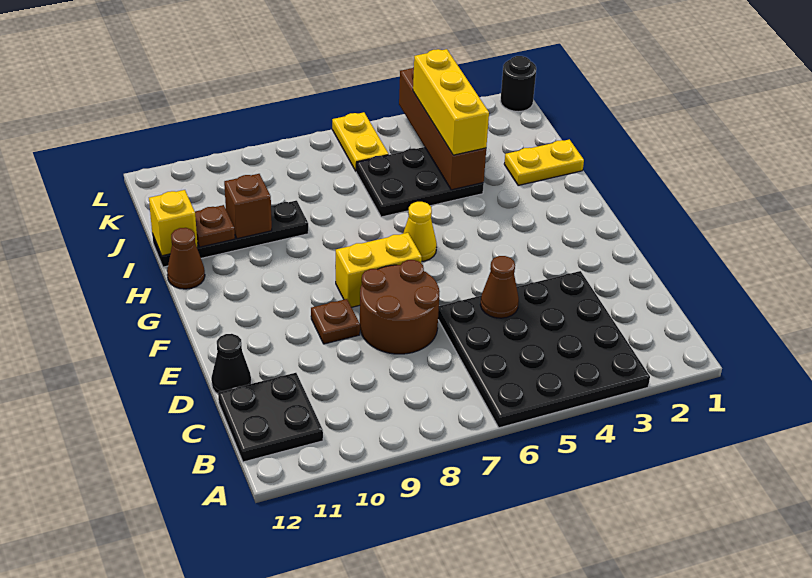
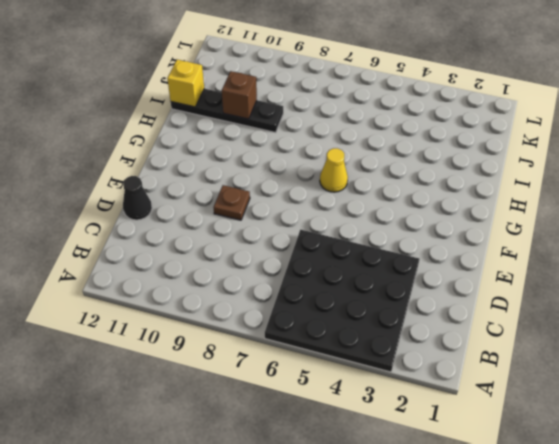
none -> black plate B11:C12 level 1
none -> brown round brick D7:E8 level 1
none -> yellow brick F7:F8 level 1

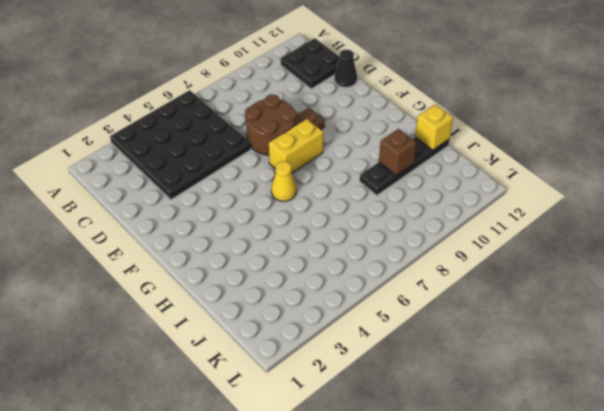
none -> brown cone H12 level 1
none -> yellow plate I1:I2 level 1
none -> black plate I4:J6 level 1

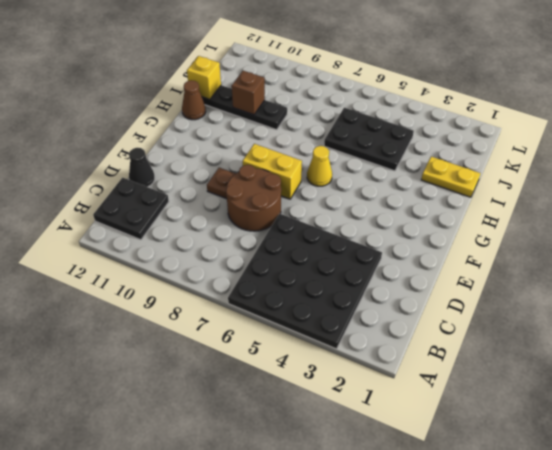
none -> yellow plate K6:L6 level 1
none -> black round brick L1 level 1
none -> brown cone D5 level 2

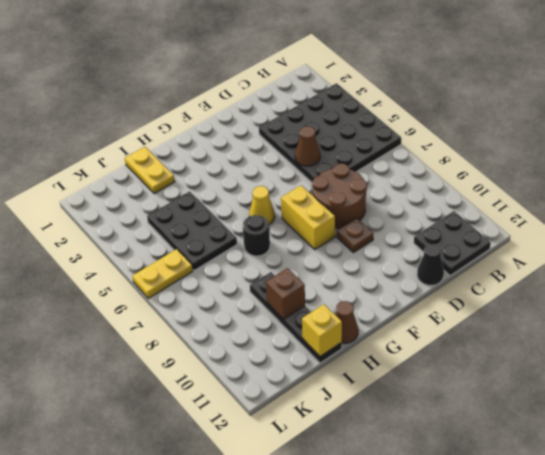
black round brick H7 level 1 -> black round brick L1 level 1
none -> brown brick I4:L4 level 2
none -> brown plate I11 level 2
none -> yellow brick I4:K4 level 3

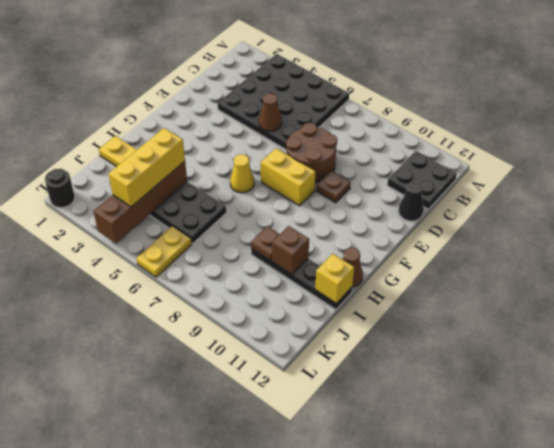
brown plate I9 level 2 -> brown plate I11 level 2

